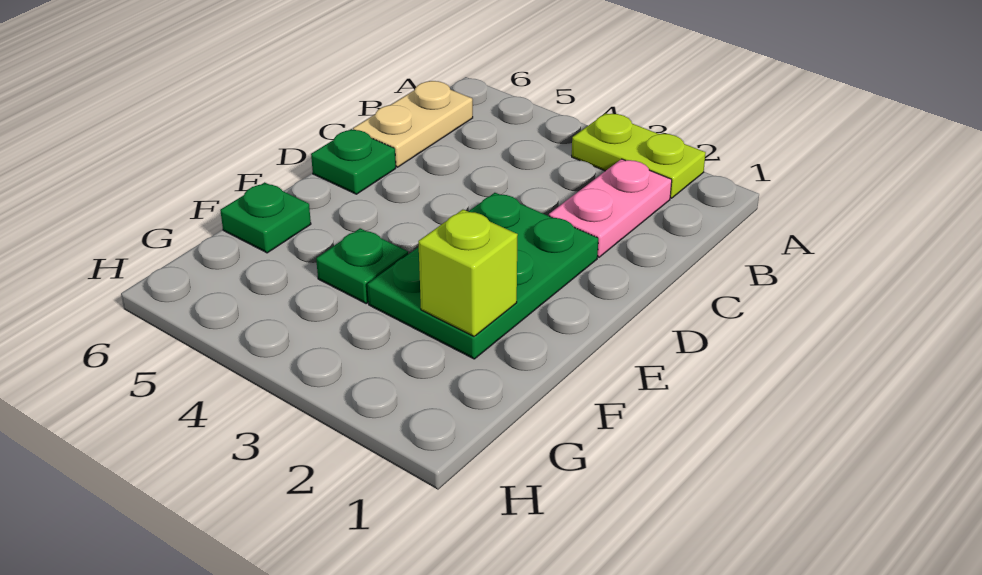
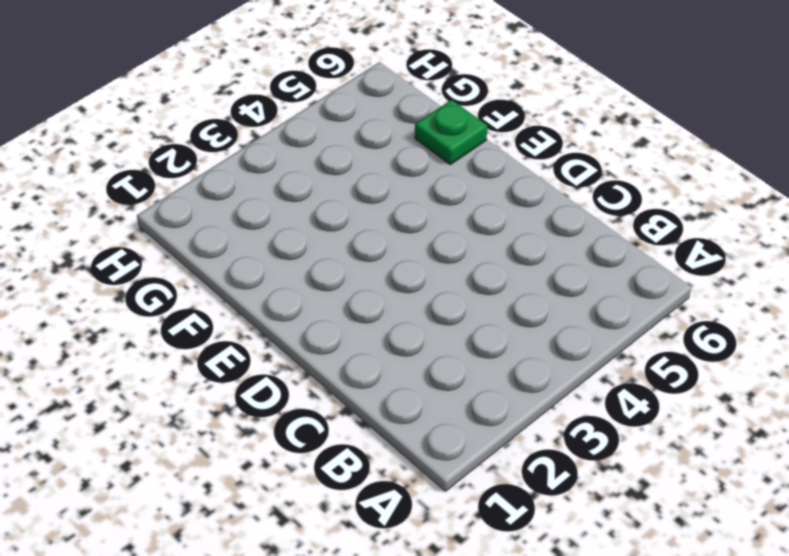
none -> lime plate A2:A3 level 1
none -> pink plate B2:C2 level 1

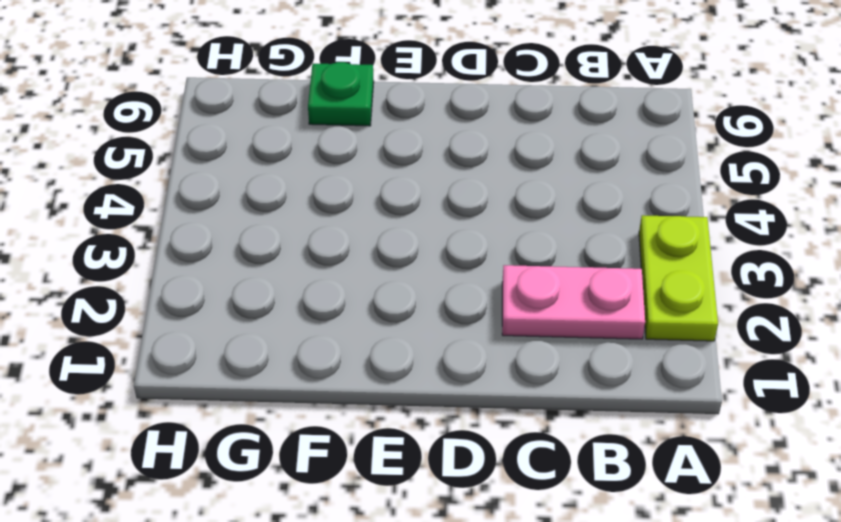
none -> tan plate B6:C6 level 1
none -> green plate D2:F3 level 1

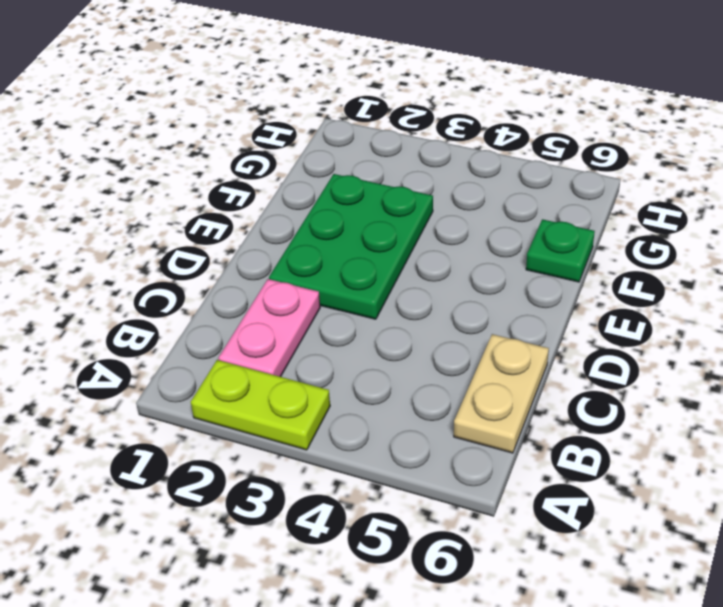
none -> green plate D6 level 1
none -> green plate F4 level 1

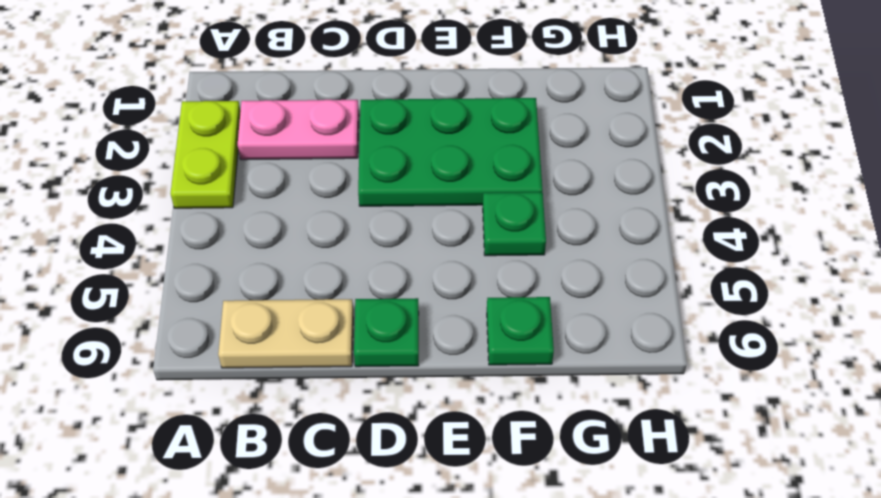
none -> lime brick F2 level 2

